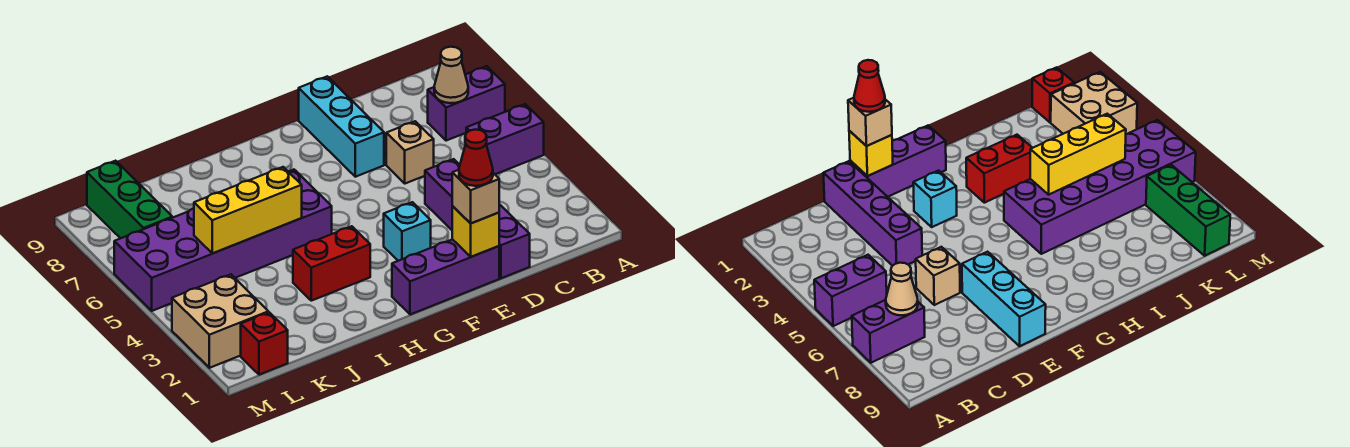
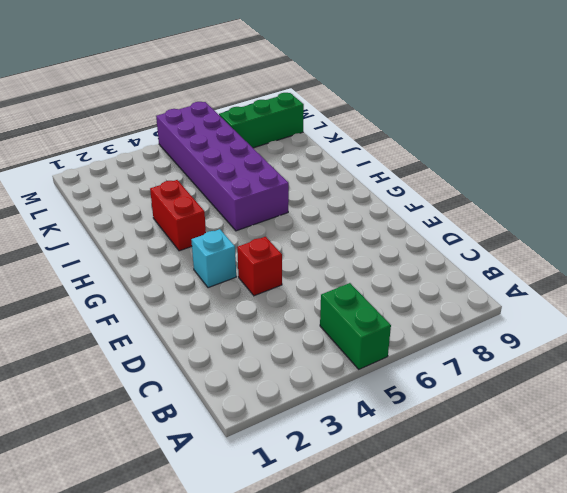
green brick A5:B5 level 1 -> purple brick A5:B5 level 1
red brick E4 level 1 -> red brick L1 level 1
none -> purple brick A7:B7 level 1
none -> purple brick D1:D4 level 1
none -> tan brick D6 level 1

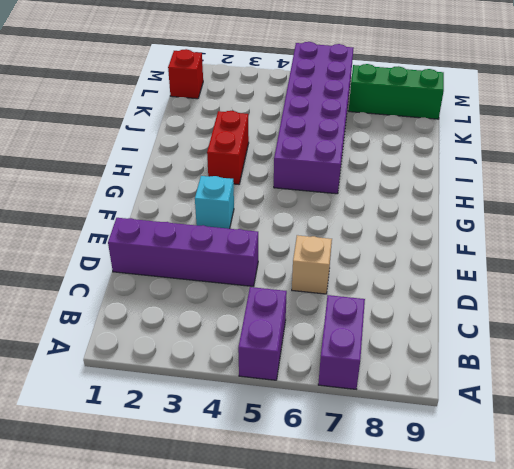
none -> purple brick E1:G1 level 1
none -> cyan brick E7:E9 level 1
none -> tan brick L2:M3 level 1

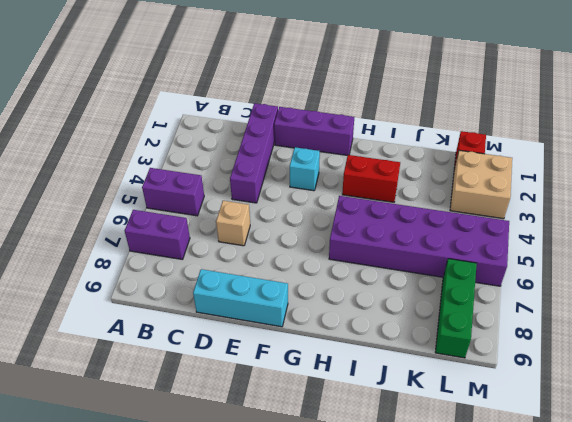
cyan brick D9:F9 level 1 -> cyan brick E7:E9 level 1
none -> tan cone B7 level 2
none -> yellow brick E1 level 2
none -> yellow brick I5:K5 level 2

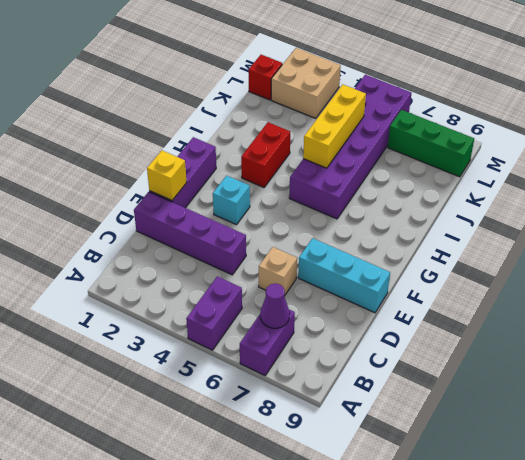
purple cone B7 level 2 -> tan cone B7 level 2
none -> tan brick E1 level 3
none -> red cone E1 level 4

